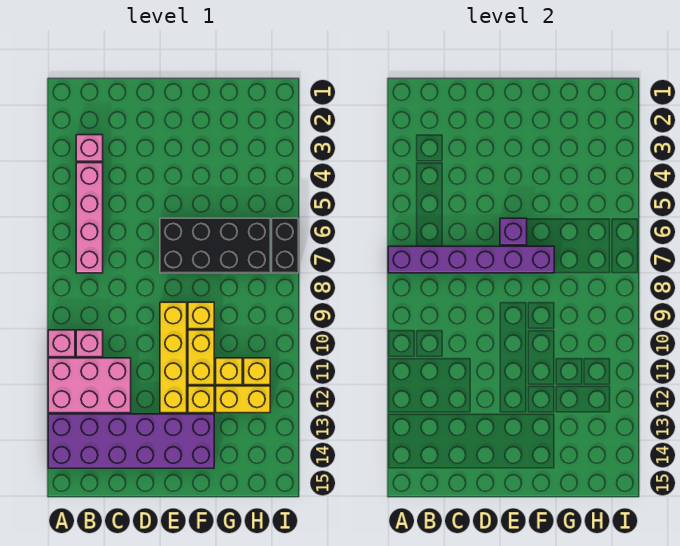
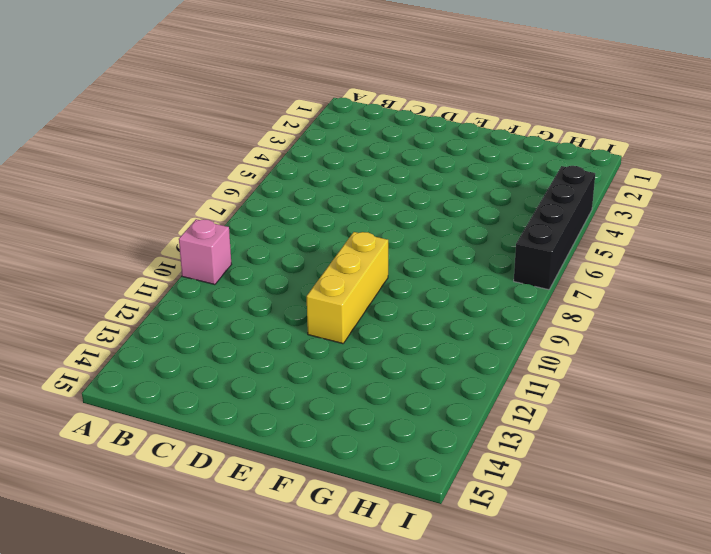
yellow brick E9:E11 level 1 -> yellow brick E9:E12 level 1
black brick I4:I7 level 1 -> black brick I6:I7 level 1
none -> pink brick A11:C12 level 1
none -> purple brick A13:F14 level 1
none -> pink brick B3 level 1

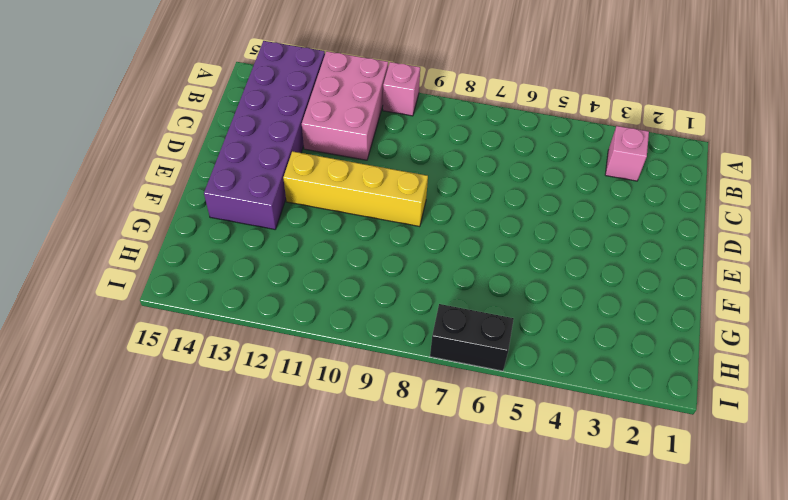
none -> pink brick B4:B7 level 1
none -> pink brick B10 level 1
none -> black brick E6:H7 level 1

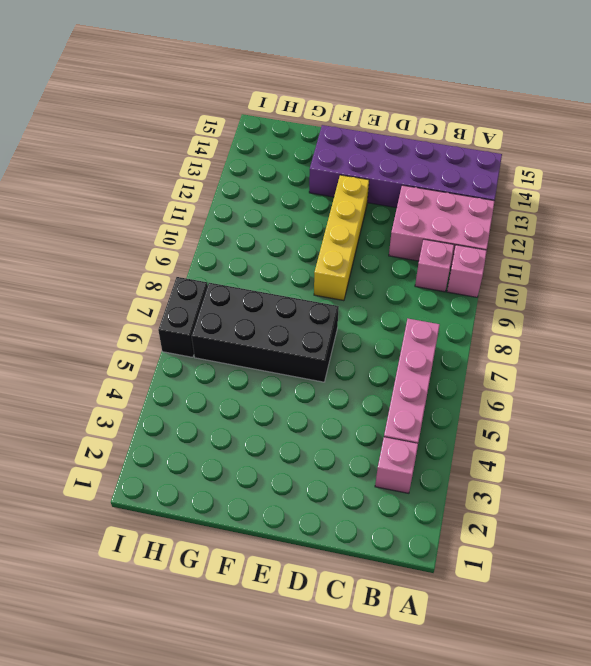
none -> yellow brick F9 level 1
none -> yellow brick F10:F11 level 1
none -> yellow brick F12 level 1

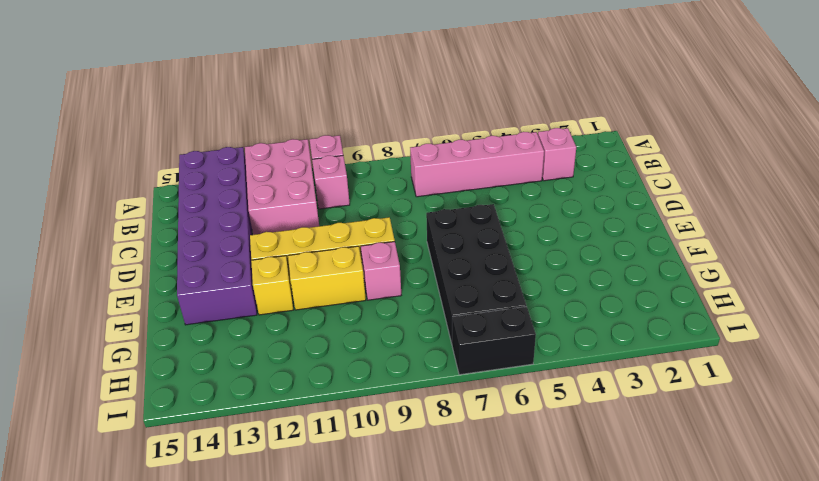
pink brick F9 level 1 -> yellow brick F9 level 1
none -> yellow brick G11 level 1
none -> yellow brick G12:H12 level 1
none -> yellow brick H11 level 1

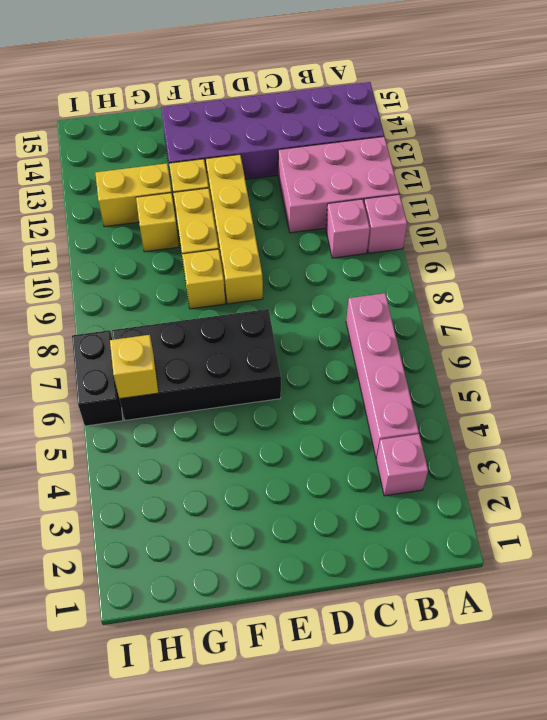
yellow brick H6 level 2 -> yellow brick H11 level 1
none -> purple brick A7:F7 level 2
none -> purple brick E6 level 2

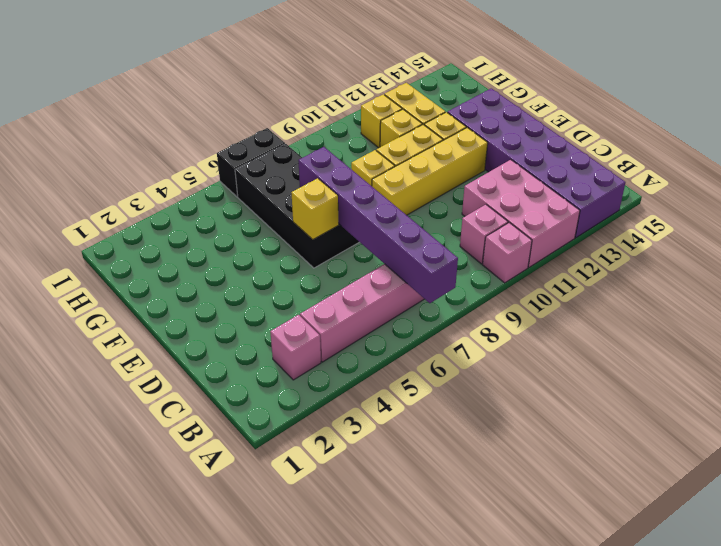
yellow brick E6 level 2 -> purple brick E6 level 2

